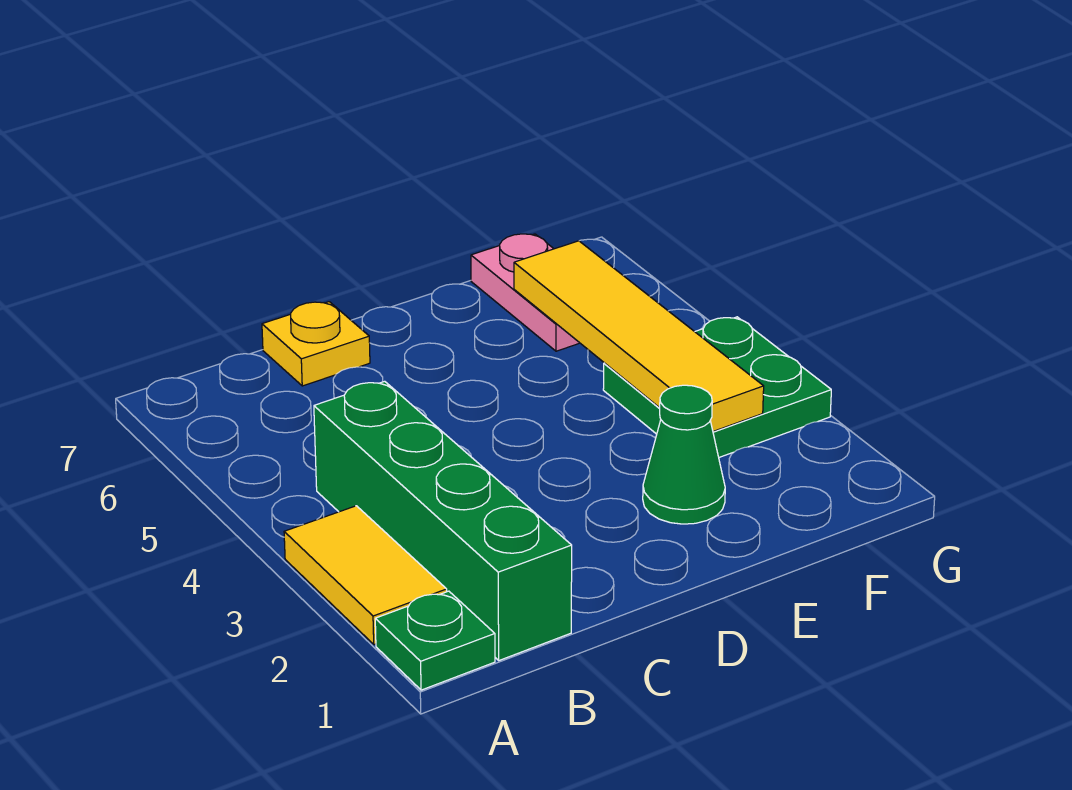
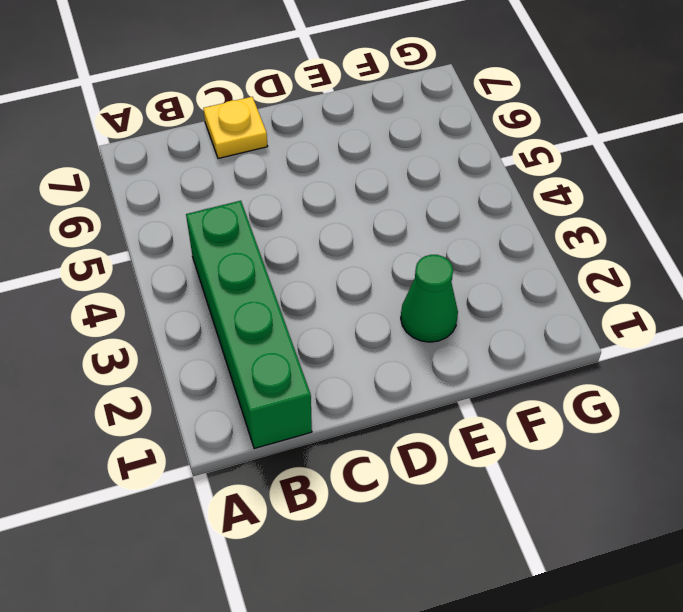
none -> green plate A1 level 1
none -> yellow tile A2:A3 level 1

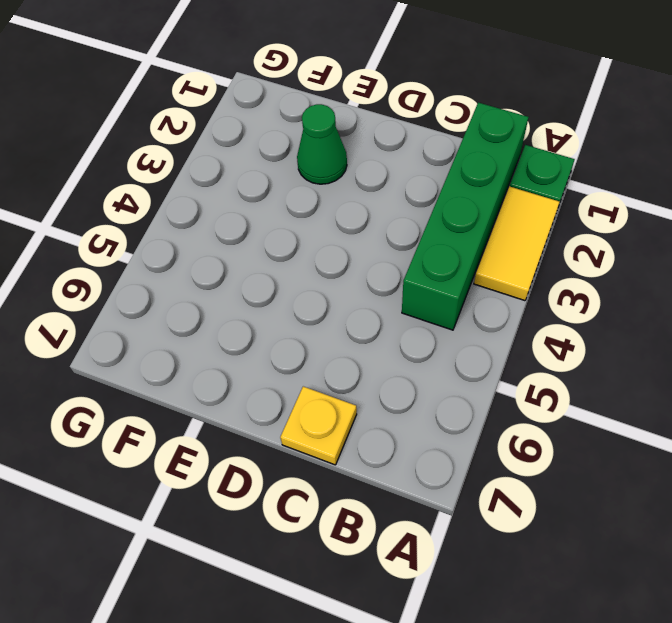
none -> green plate F3:G4 level 1
none -> pink plate F6:F7 level 1

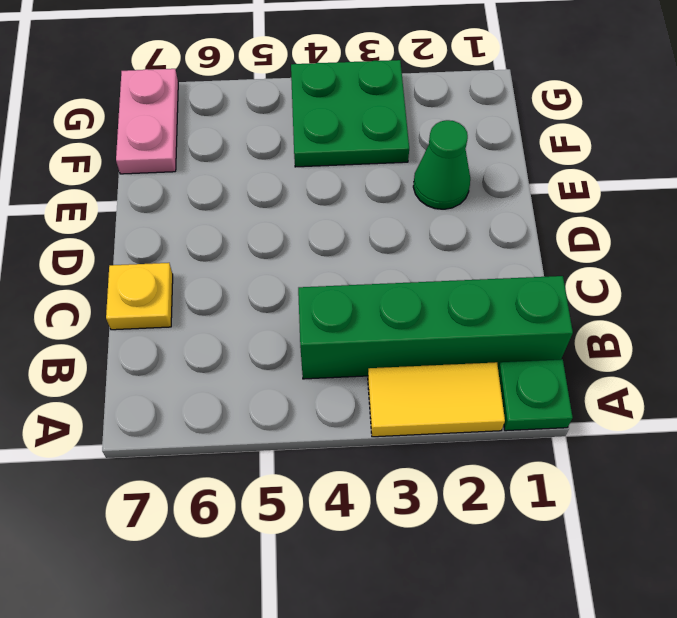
pink plate F7:G7 level 1 -> pink plate F6:F7 level 1
none -> yellow tile F3:F6 level 2

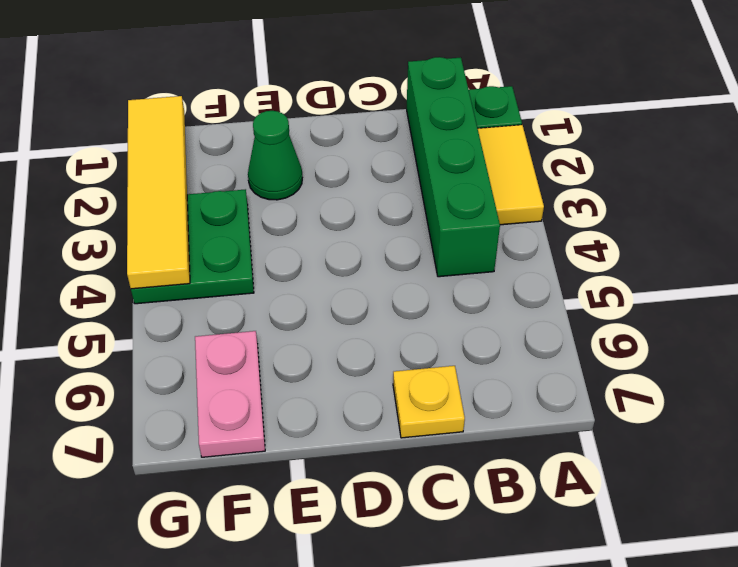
yellow tile G1:G4 level 2 -> yellow tile F3:F6 level 2

